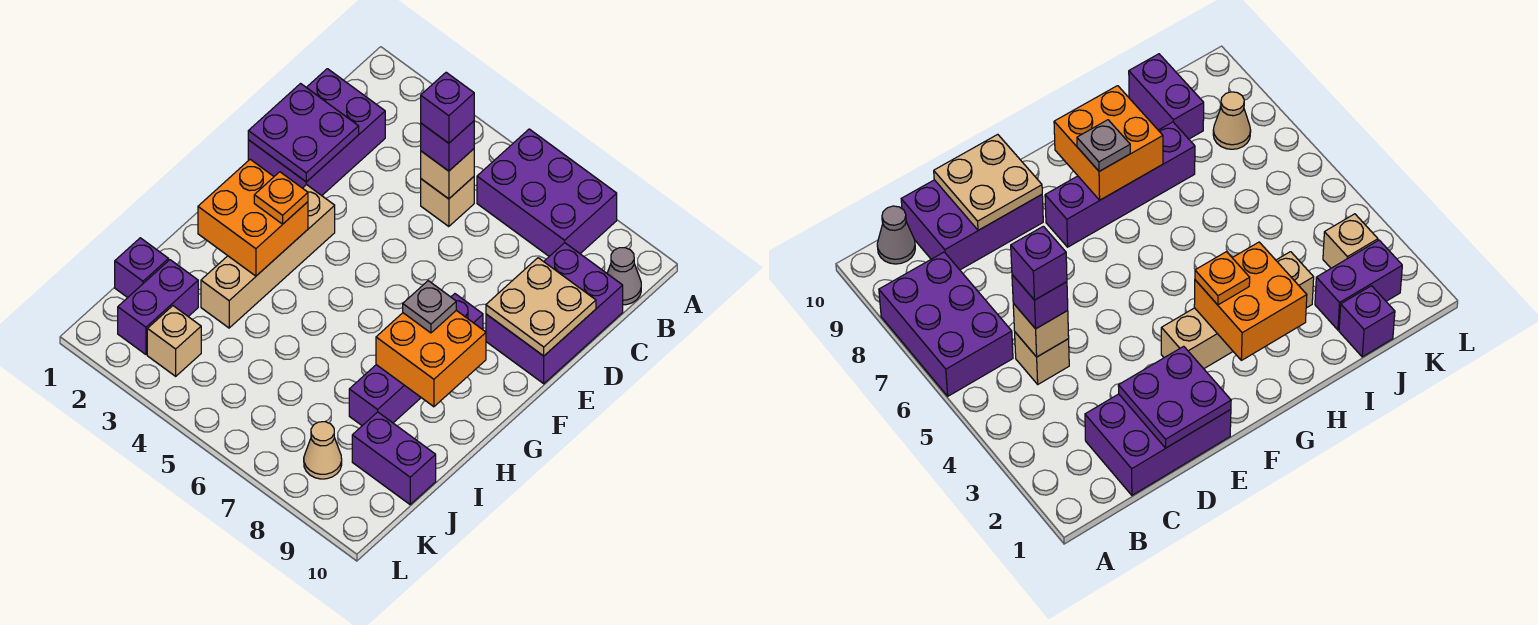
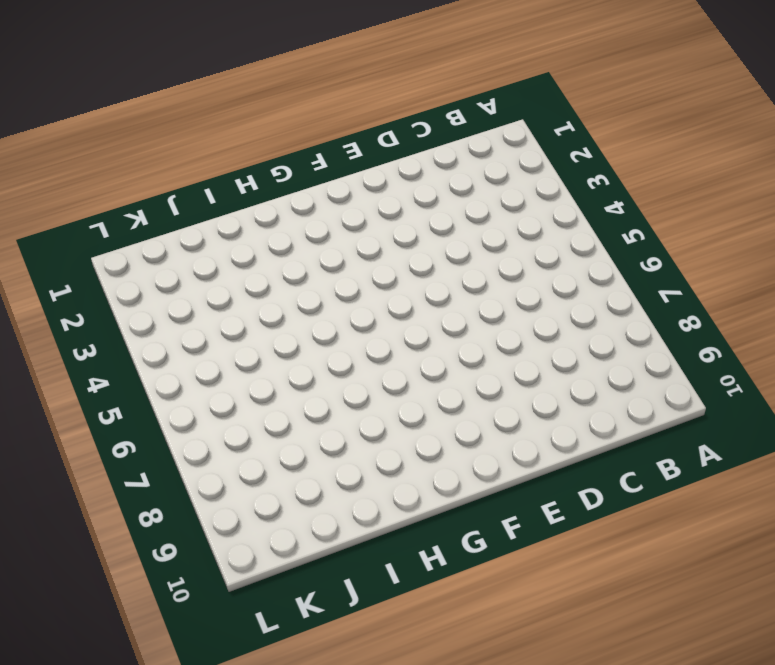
none -> purple brick A6:B8 level 1
none -> grey cone B10 level 1
none -> purple brick C1:E2 level 1

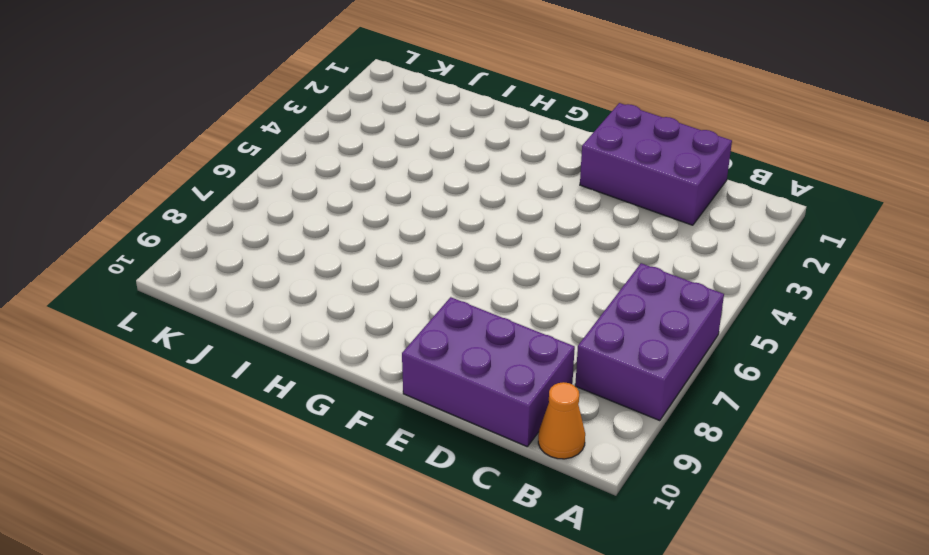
orange cone B10 level 1 -> grey cone B10 level 1
none -> tan brick C5 level 1
none -> tan brick F3:I3 level 1
none -> purple brick F8:I8 level 1

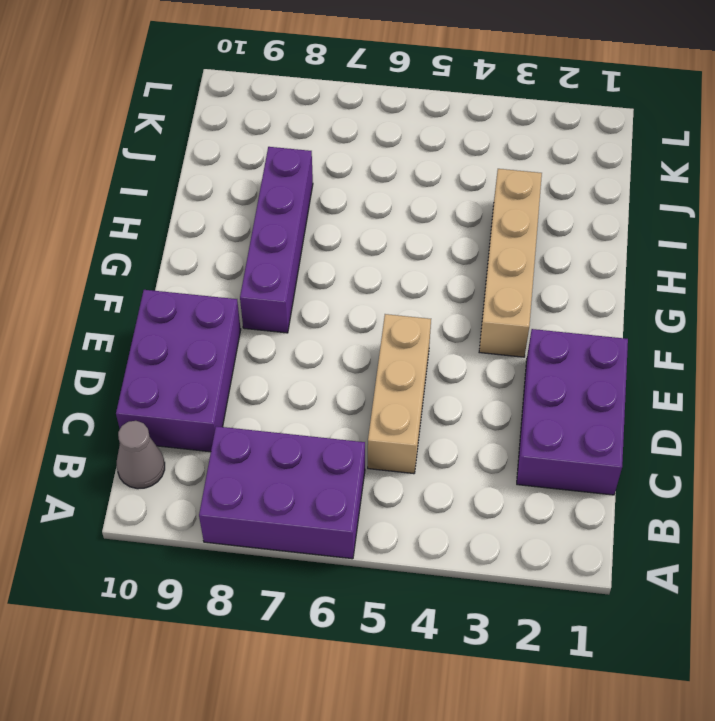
tan brick C5:E5 level 1 -> tan brick C5 level 1
none -> purple brick J1 level 1
none -> purple brick J2:K2 level 1
none -> purple brick J9:J10 level 1

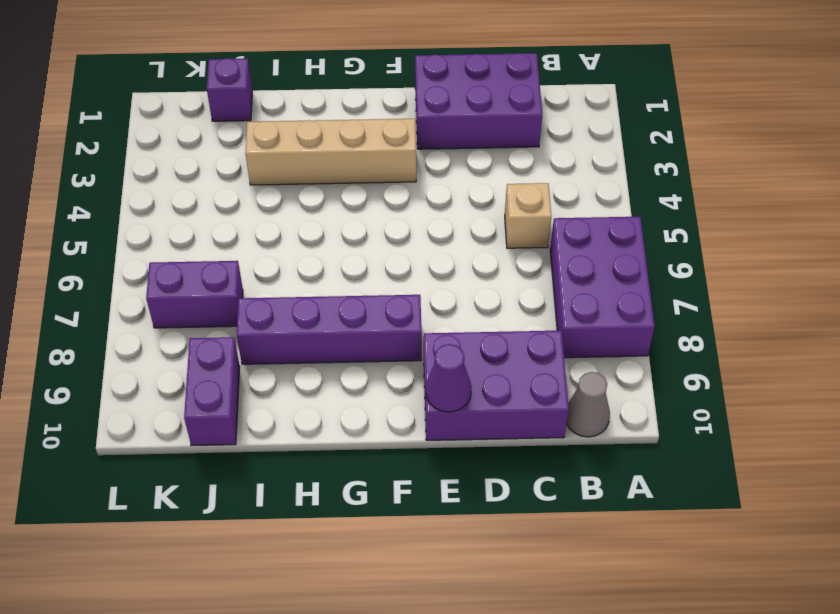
purple cone E10 level 2 -> tan plate D9:E10 level 2
purple brick J7:K7 level 1 -> purple brick J2:K2 level 1
none -> tan brick K3 level 1
none -> tan cone K8 level 1
none -> tan brick C5 level 2

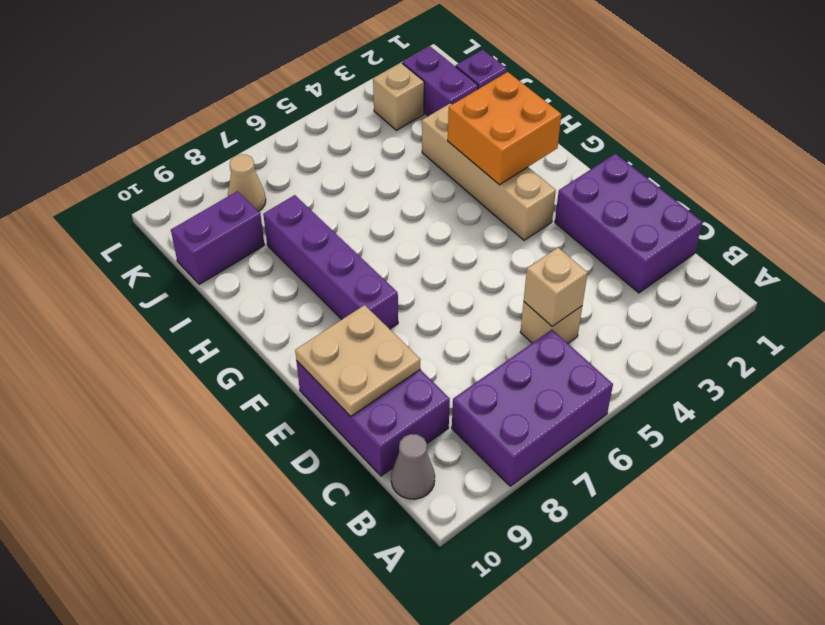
none -> purple plate D1:E2 level 2
none -> orange brick G8:H9 level 2
none -> purple brick C5 level 3

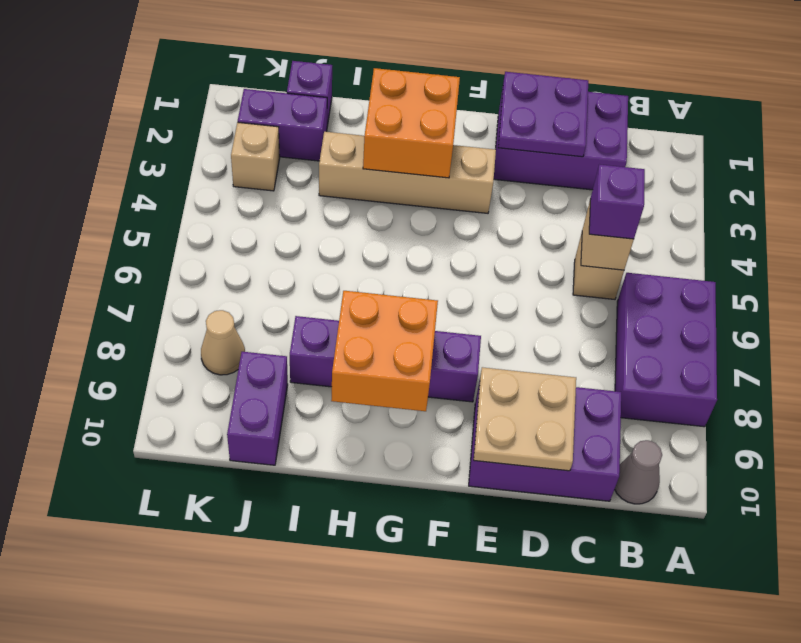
none -> orange plate G3 level 3
none -> grey plate G8 level 3
none -> purple brick C5 level 4

